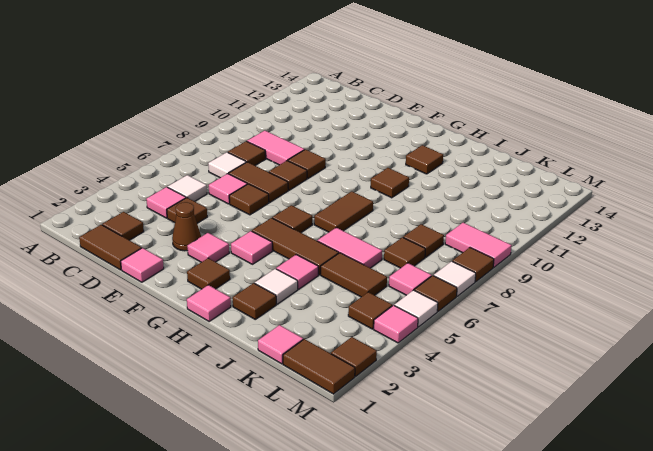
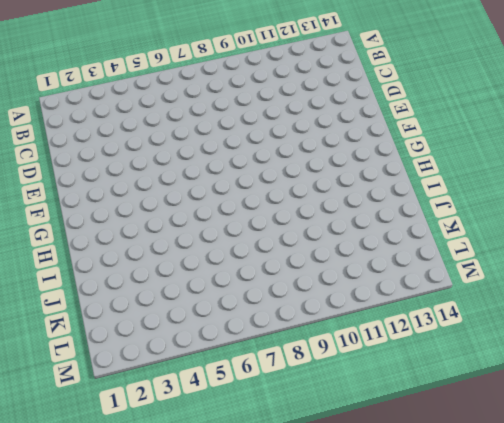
none -> brown tile C1:D1 level 1
none -> brown tile C2 level 1
none -> pink tile C4 level 1
none -> white tile C5 level 1

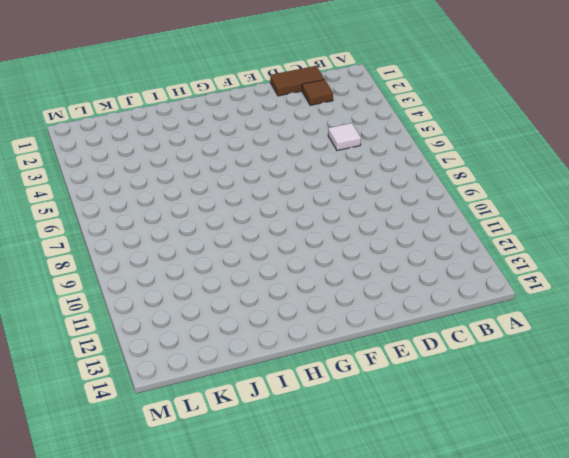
none -> pink tile C4 level 1
none -> white tile C7 level 1
none -> brown tile C8 level 1
none -> pink tile C9:D9 level 1

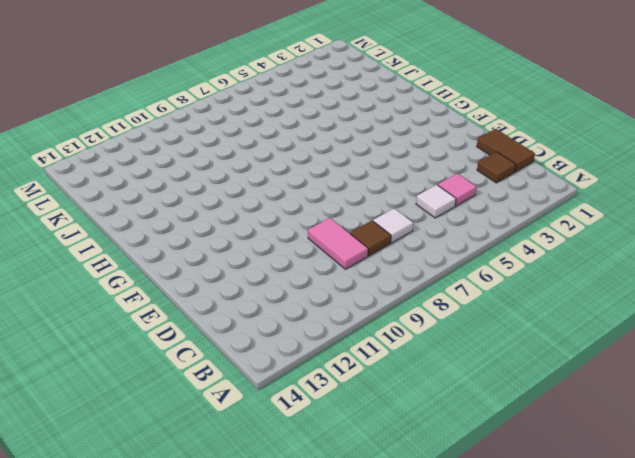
none -> brown tile D4 level 1
none -> pink tile D6 level 1
none -> brown tile D7:E7 level 1
none -> pink tile E1 level 1

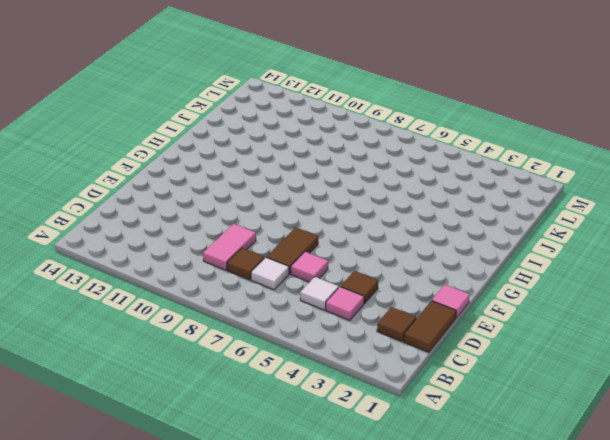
none -> brown cone E3 level 1
none -> brown tile E6 level 1
none -> brown tile E8 level 1
none -> brown tile E9 level 1

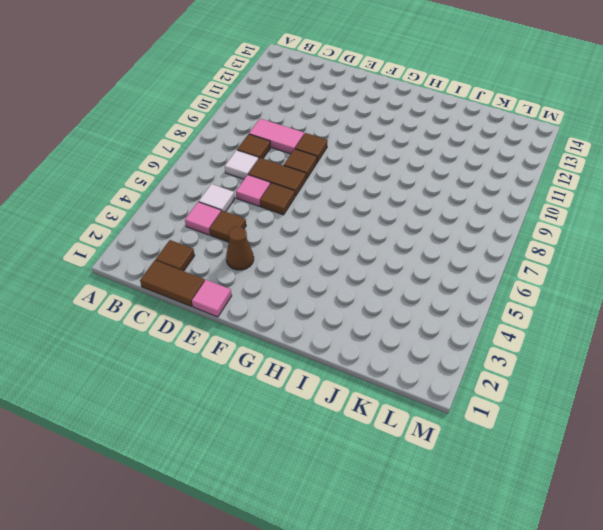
none -> pink tile F3 level 1
none -> brown tile G2 level 1
none -> pink tile G4 level 1
none -> brown tile G5:I5 level 1

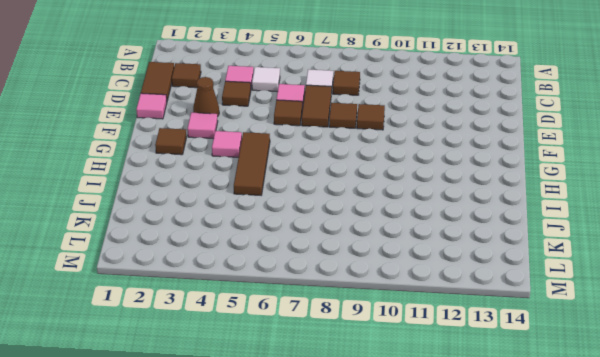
none -> pink tile C9:D9 level 1
none -> brown tile G6 level 1
none -> pink tile H1 level 1
none -> brown tile H7:H8 level 1

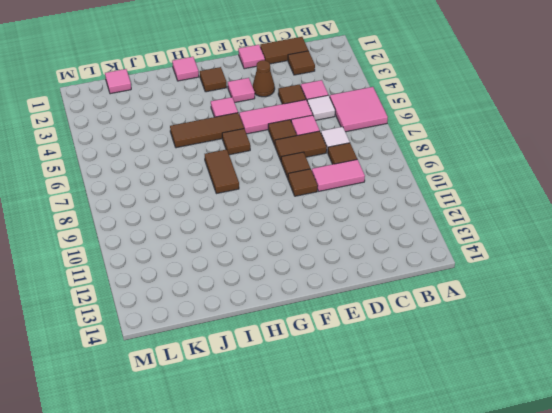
pink tile A5:B6 level 1 -> none
pink tile D5:F5 level 1 -> none
none -> brown tile H10 level 1
none -> brown tile H12 level 1
none -> brown tile I2 level 1
none -> white tile I3 level 1

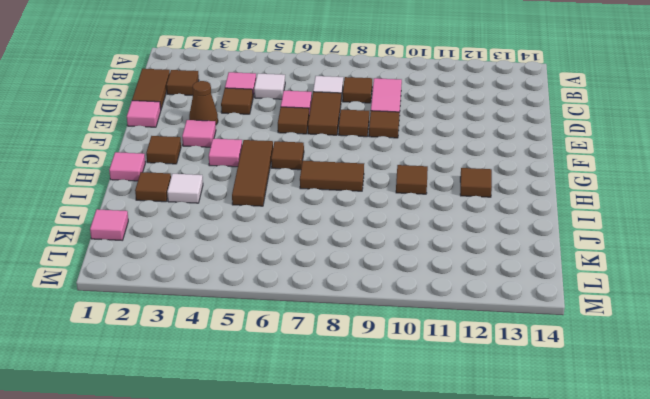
none -> pink tile I4 level 1
none -> pink tile I6:J6 level 1
none -> brown tile J5:K5 level 1
none -> brown tile K7 level 1

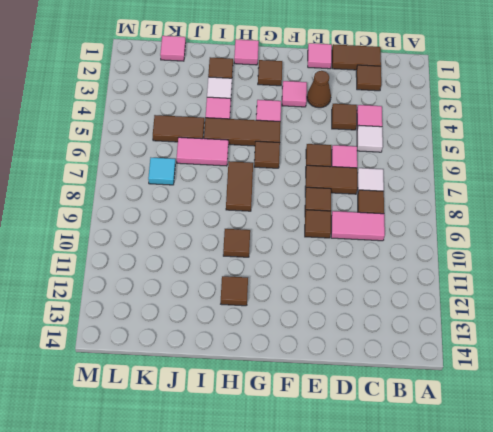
cyan tile K7 level 1 -> brown tile K7 level 1
none -> brown tile K8 level 1
none -> brown tile L1:M1 level 1
none -> brown tile L4 level 1
none -> pink tile L6 level 1

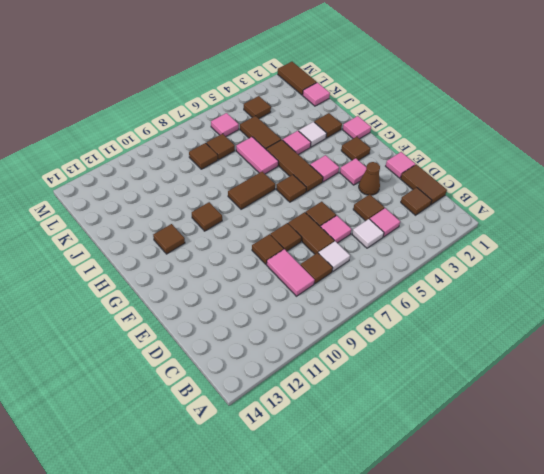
none -> pink tile L9:M9 level 1
none -> brown tile M2 level 1
none -> pink tile M4 level 1
none -> white tile M5 level 1

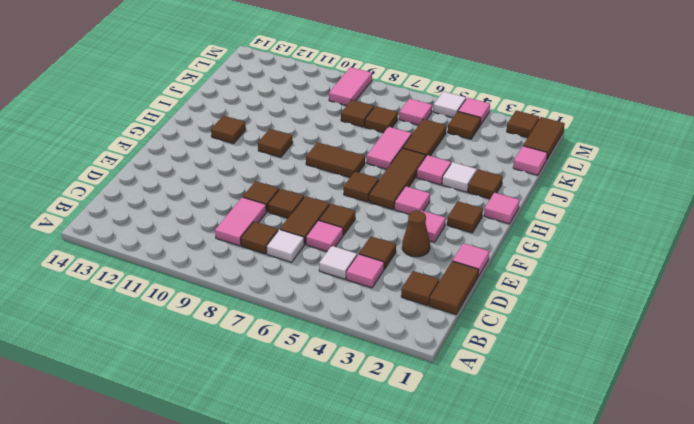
none -> brown tile M6 level 1
none -> white tile M7 level 1
none -> brown tile M8 level 1

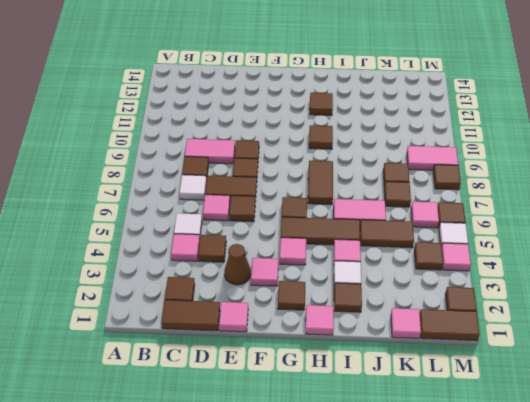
none -> white tile M7 level 1

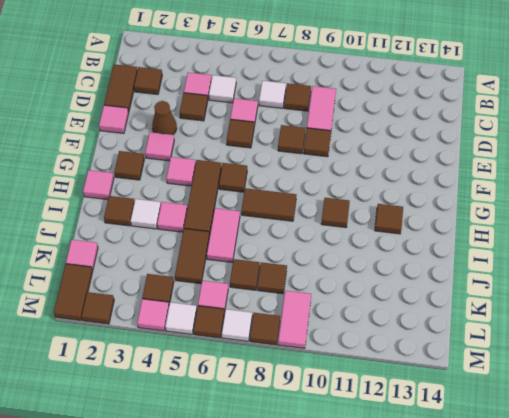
none -> brown tile D7:E7 level 1

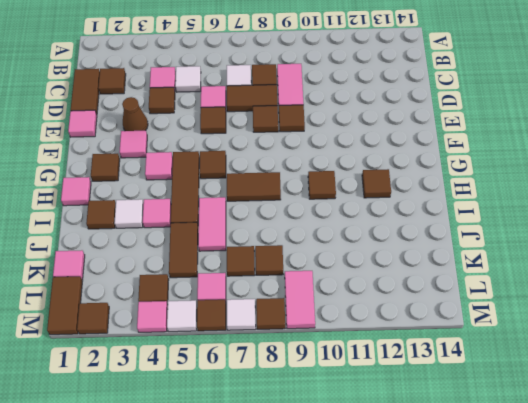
brown tile D7:D8 level 1 -> brown tile D7:E7 level 1

